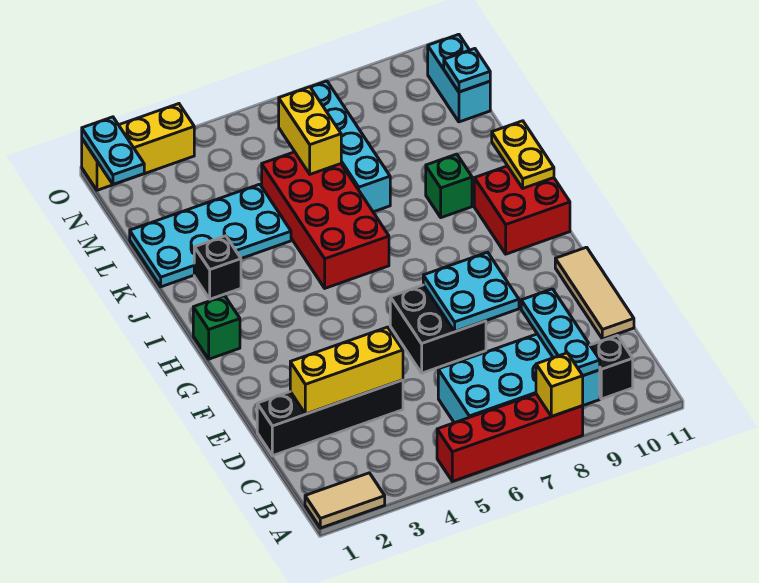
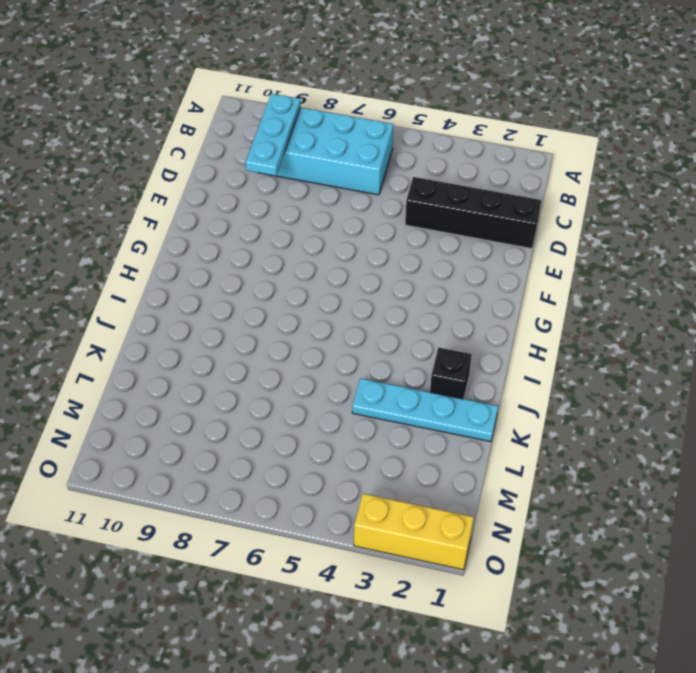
cyan plate K1:K4 level 1 -> cyan plate K1:L4 level 1
none -> tan tile A1:A2 level 1
none -> red brick A5:A8 level 1
none -> black brick B10 level 1

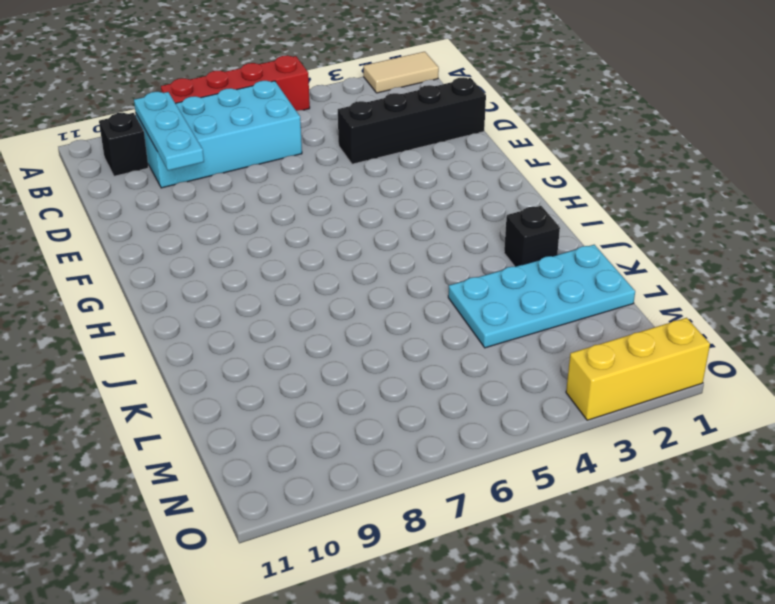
none -> tan tile D11:F11 level 1
none -> black brick E6:F7 level 1
none -> green brick H1 level 1

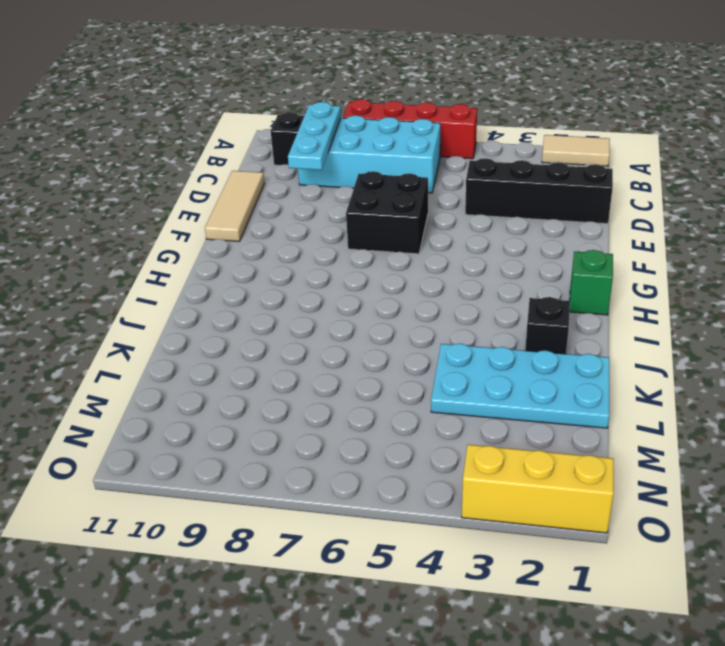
none -> red brick H10:I11 level 1
none -> red brick I5:L6 level 1
none -> green brick J9 level 1

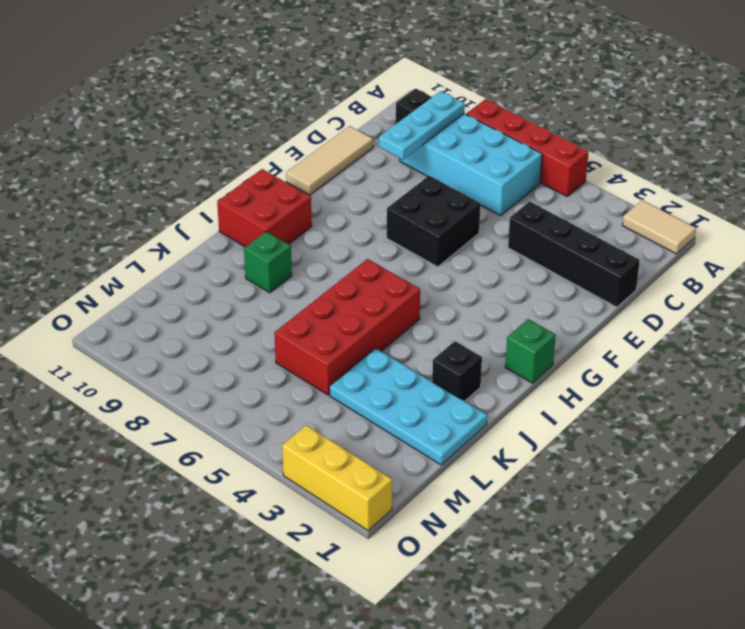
none -> cyan brick K7:N7 level 1
none -> cyan brick M11:N11 level 1
none -> yellow brick A8 level 2

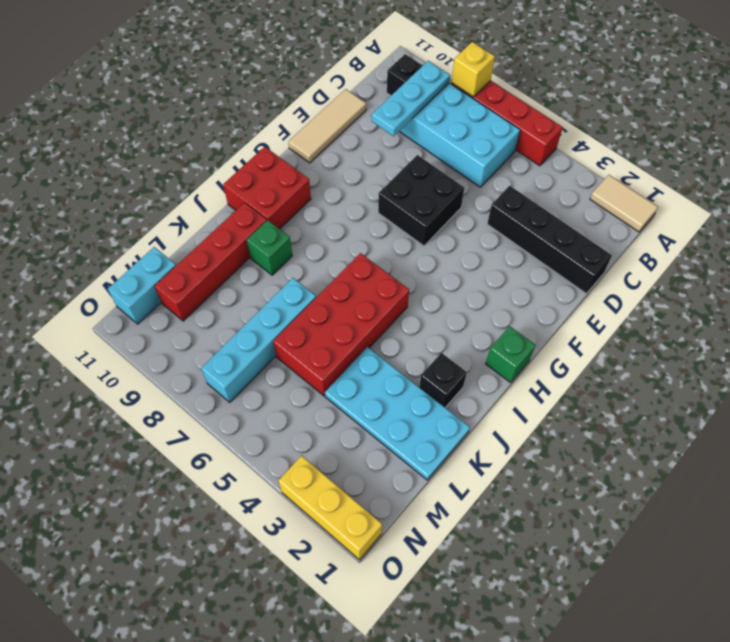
red brick J10:M10 level 1 -> none
none -> yellow brick D2:D4 level 2
none -> cyan plate E7:F8 level 2
none -> yellow plate I11:J11 level 2

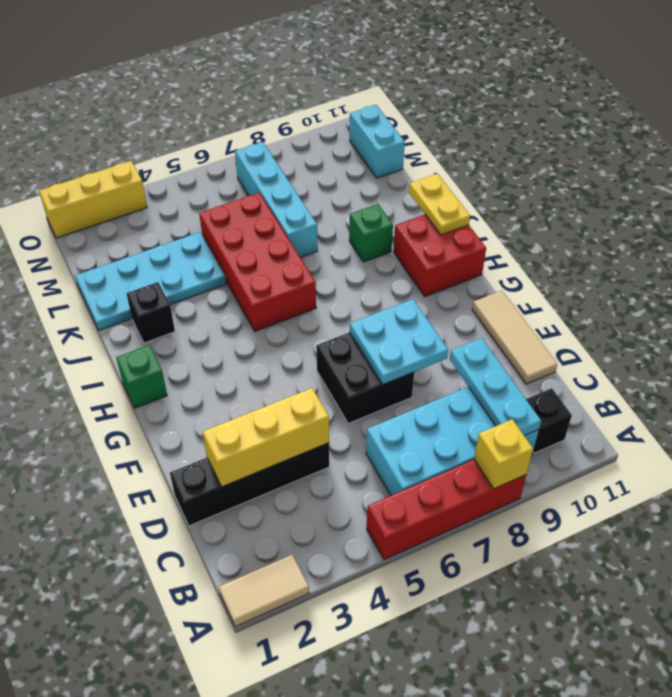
none -> yellow brick L6:M6 level 2
none -> cyan plate M11 level 2
none -> cyan plate N1:O1 level 2

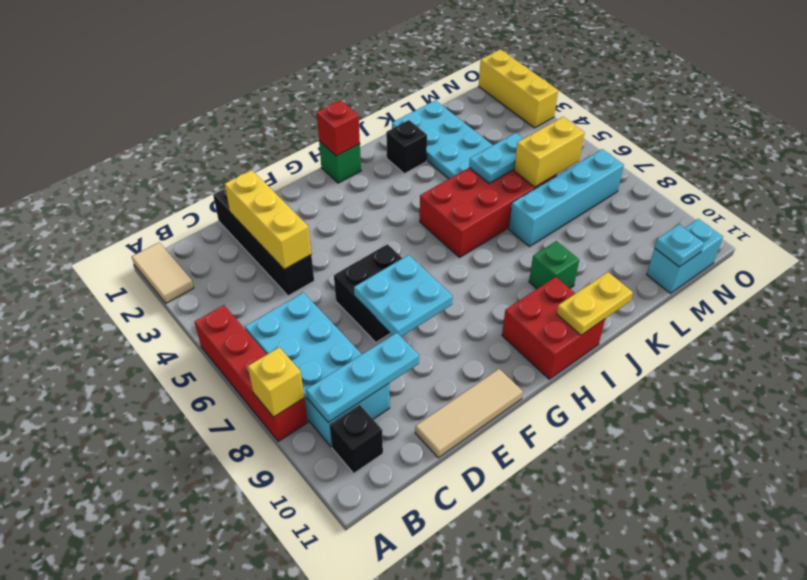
red brick H1 level 2 -> none
cyan plate K5:L5 level 2 -> cyan plate N1:O1 level 2

